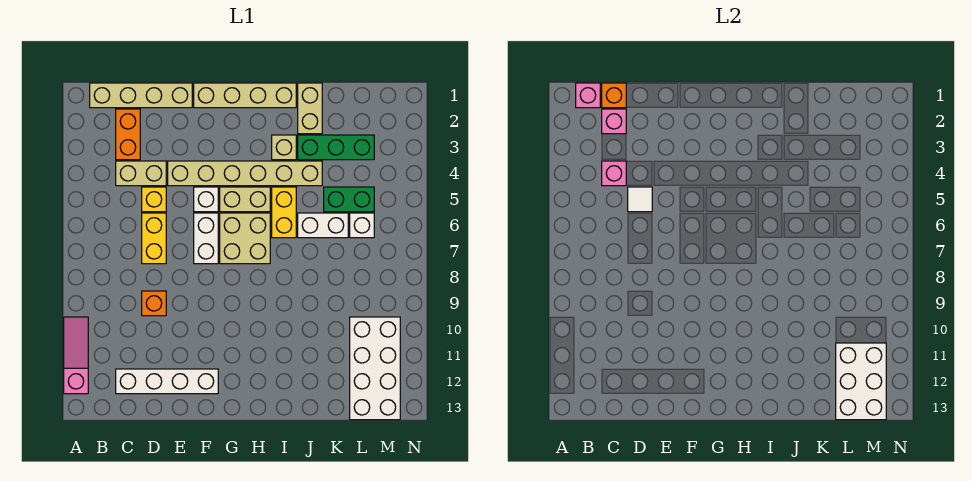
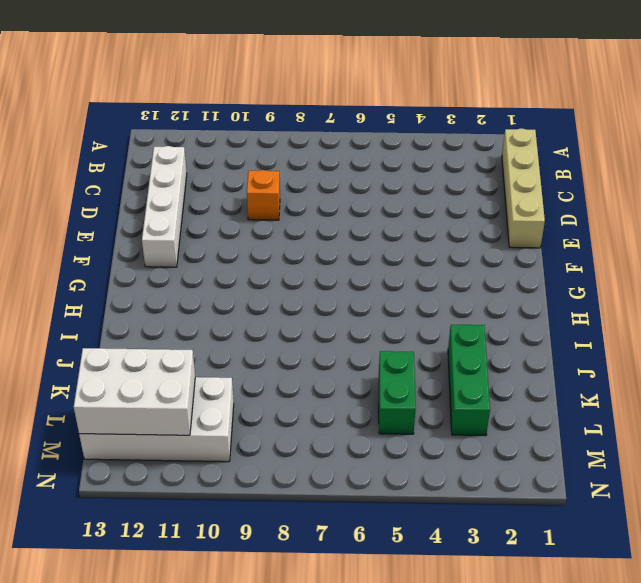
none -> pink slope A10:A12 level 1 top 12
none -> orange brick C2:C3 level 1
none -> tan brick C4:D4 level 1

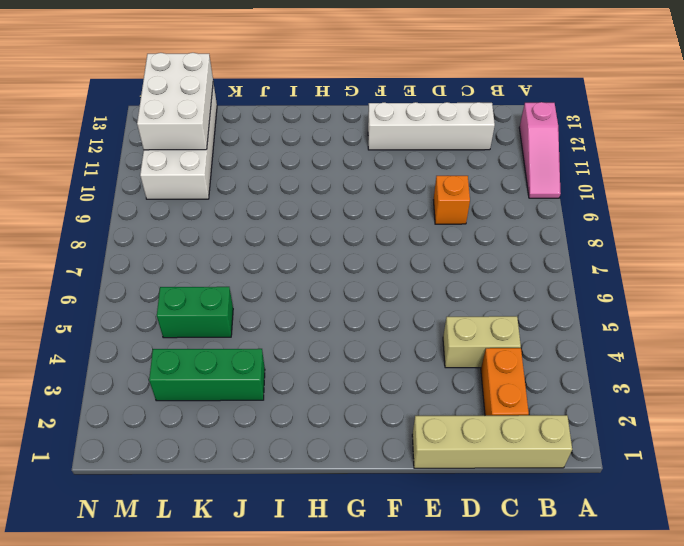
none -> yellow brick D5 level 1
none -> yellow brick D6:D7 level 1
none -> tan brick E4:J4 level 1

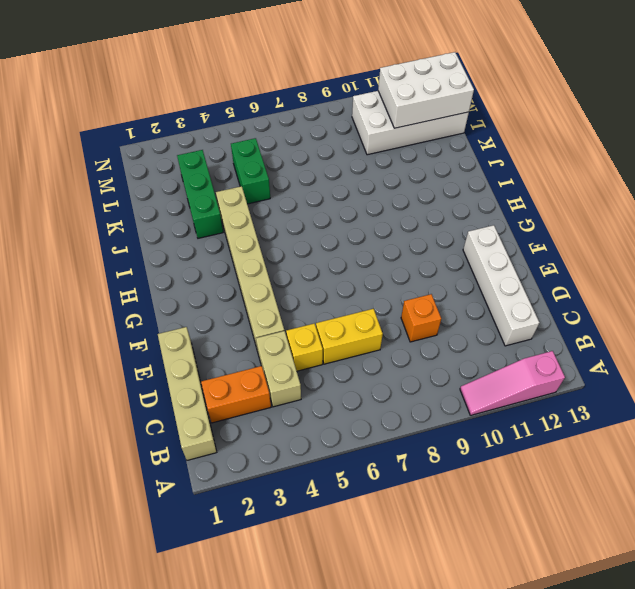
none -> tan brick F1:I1 level 1
none -> white brick F5 level 1
none -> white brick F6:F7 level 1

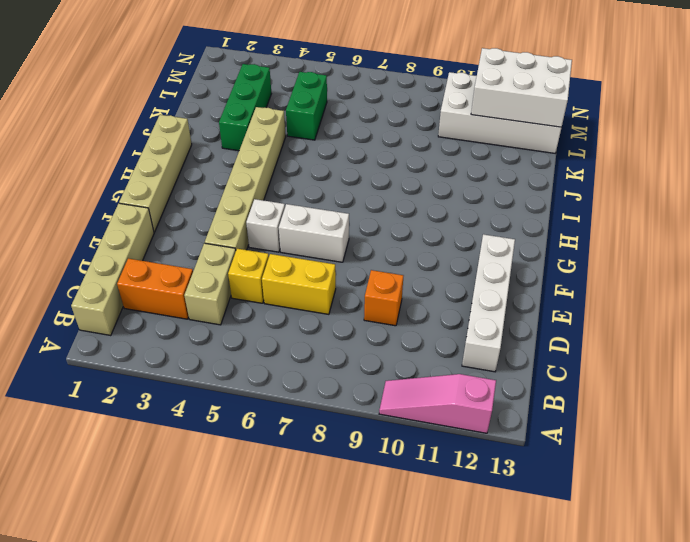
none -> tan brick G5:H5 level 1
none -> tan brick G6:H7 level 1
none -> tan brick I3 level 1

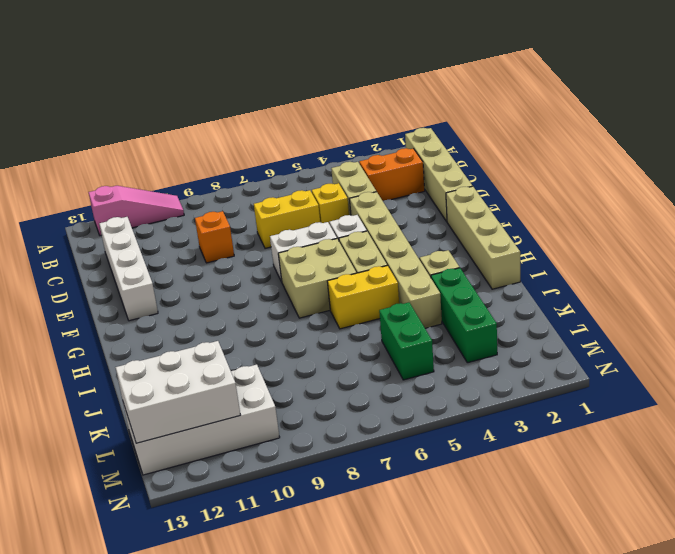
none -> tan brick J1:J2 level 1
none -> white brick J6:K6 level 1
none -> white brick L6 level 1

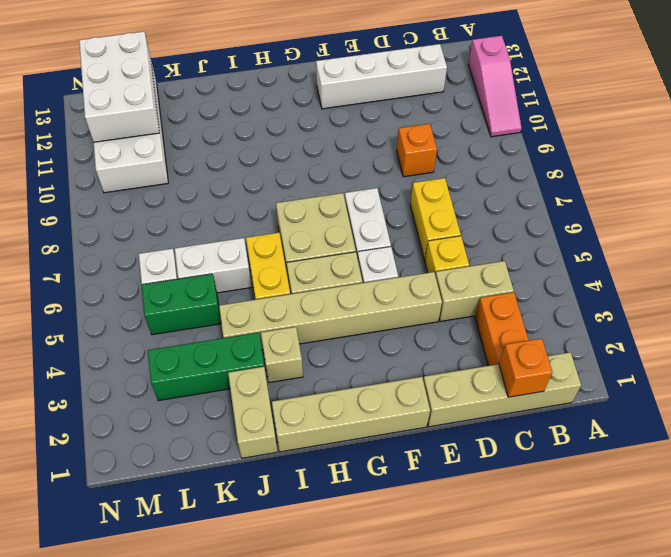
none -> pink brick B1 level 2
none -> pink brick C2 level 2
none -> pink brick C4 level 2

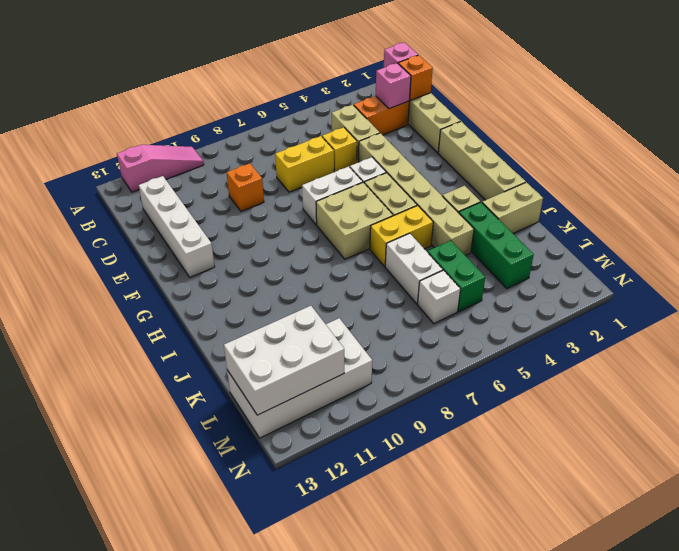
none -> pink brick C4 level 2
none -> white tile D5 level 2

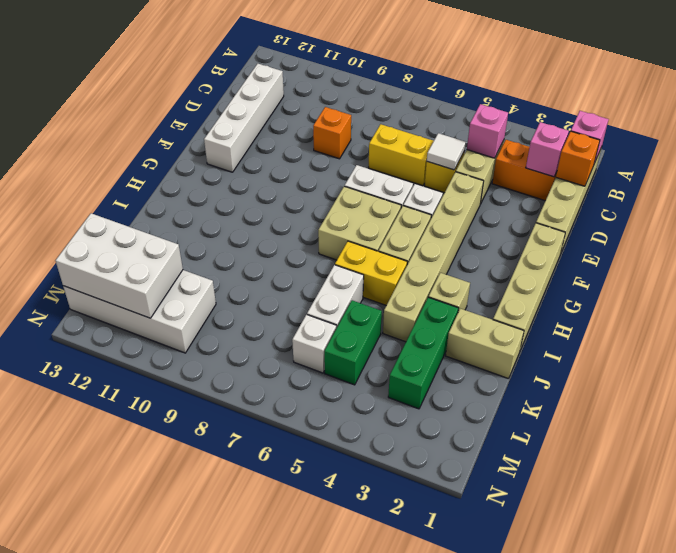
none -> pink slope A10:A12 level 1 top 12

